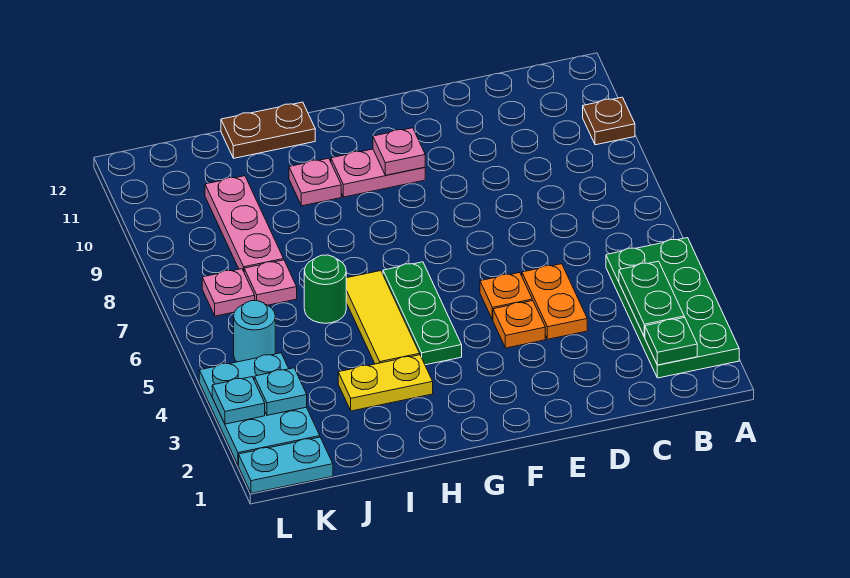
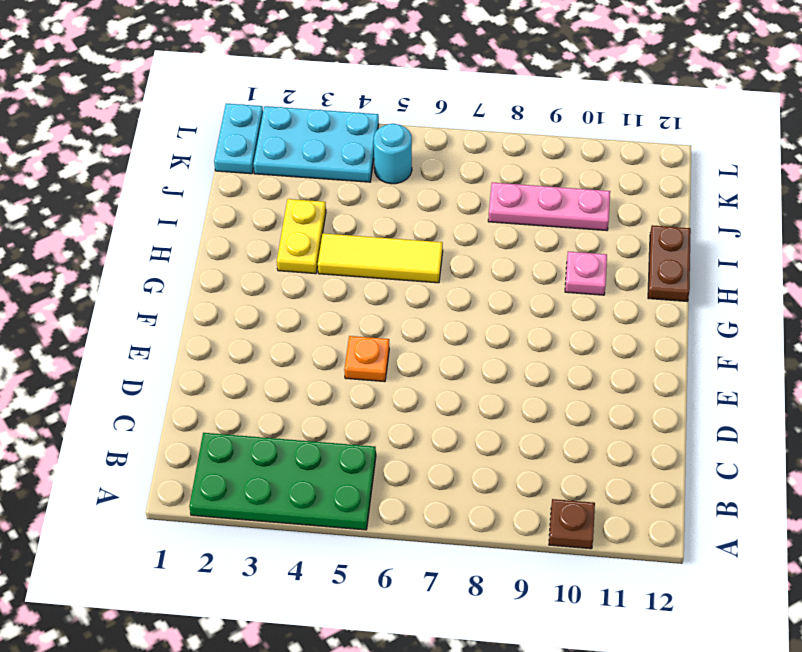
none -> orange plate D4:D5 level 1
none -> orange plate E4 level 1
none -> pink plate F10:G10 level 1

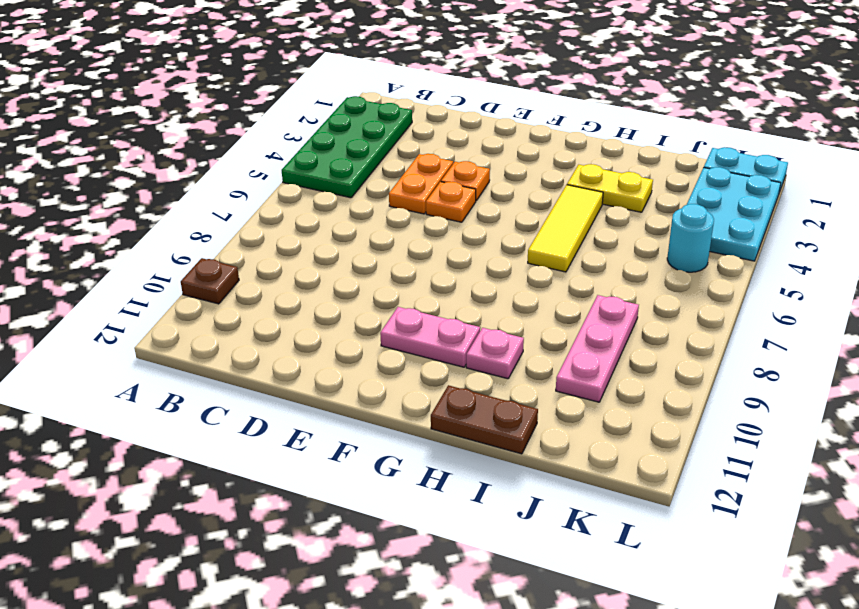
none -> green plate G4:G6 level 1
none -> green round brick I6 level 1
none -> pink plate J7 level 1

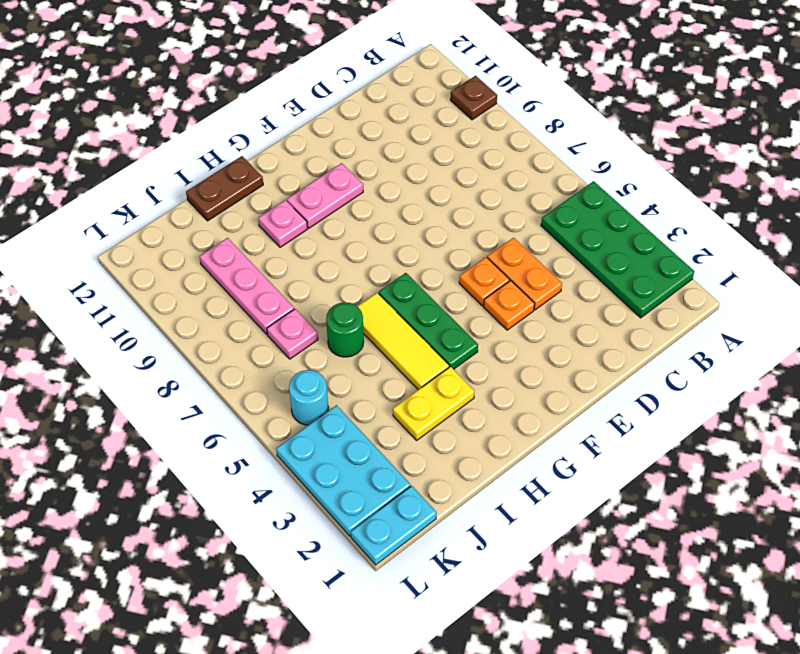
none -> pink plate K7 level 1
none -> green plate B2 level 2
none -> green plate B3:B4 level 2

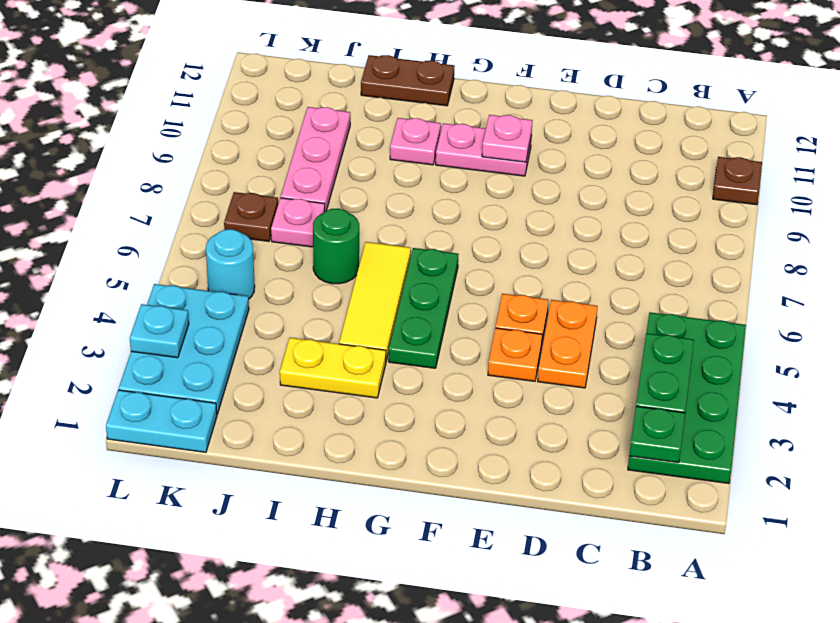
brown plate K7 level 1 -> pink plate K7 level 1
none -> cyan plate K3 level 2

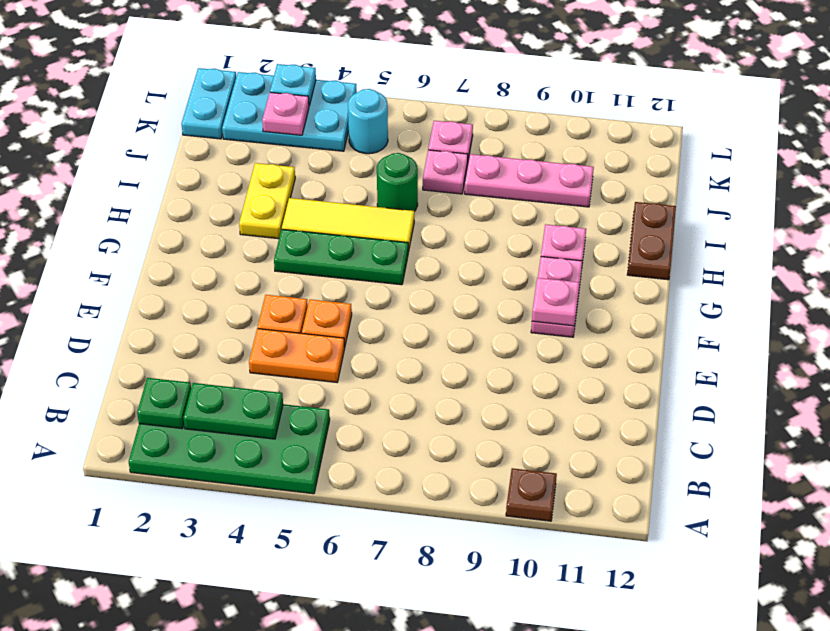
pink plate K3 level 2 -> cyan plate K3 level 2

